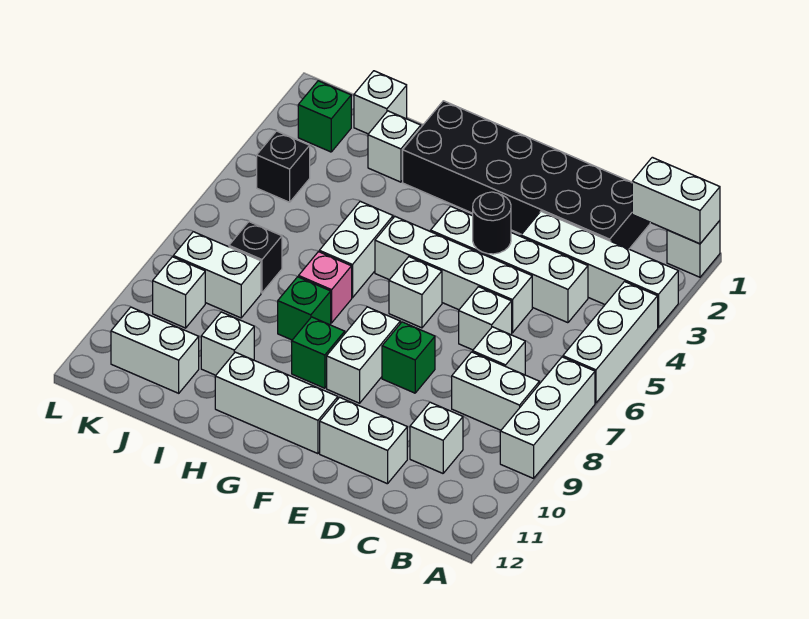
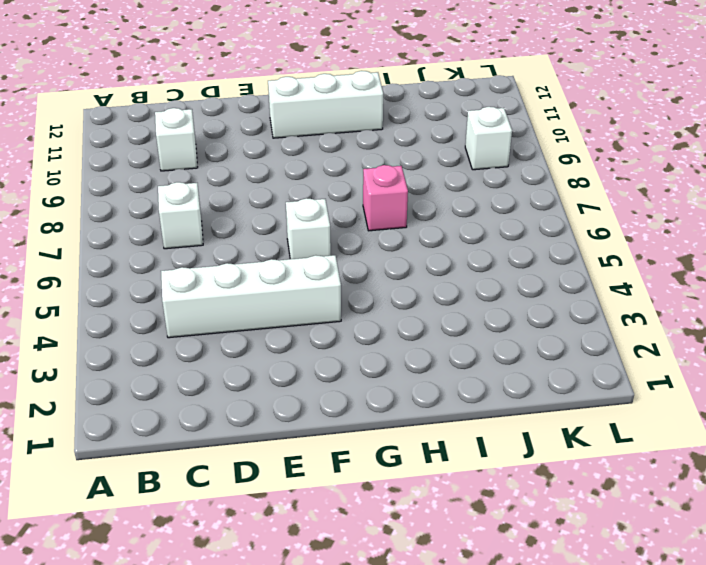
none -> white brick A1 level 1
none -> white brick A3:D3 level 1
none -> white brick A4:A6 level 1
none -> white brick A7:A9 level 1

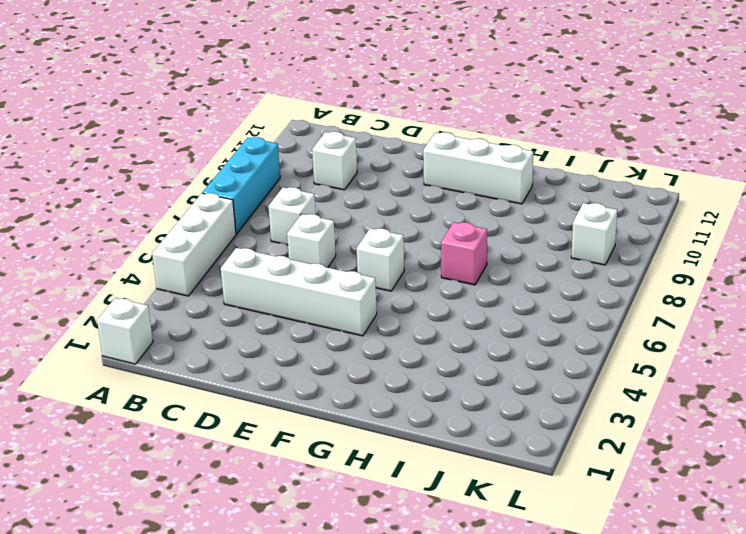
cyan brick A7:A9 level 1 -> white brick A7:A9 level 1
none -> white brick A3:D3 level 1
none -> white brick B8:C8 level 1
none -> black brick C1:H2 level 1
none -> white brick D5:G5 level 1

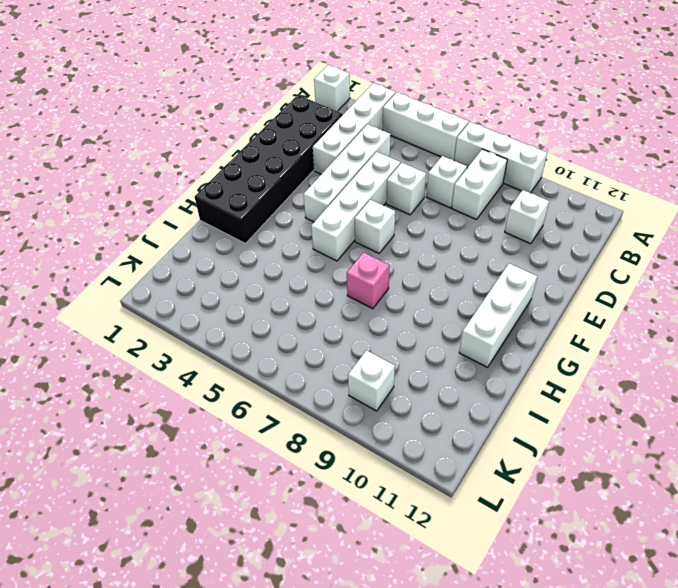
none -> white brick D11:E11 level 1
none -> green brick E8 level 1
none -> white brick F8:F9 level 1
none -> green brick G9 level 1

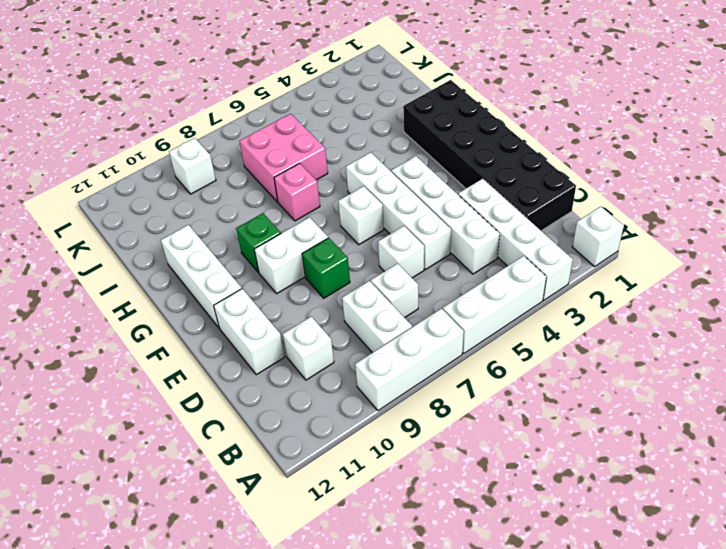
pink brick I6:J7 level 1 -> black brick J7 level 1
none -> white brick H5:H6 level 1
none -> green brick H8 level 1
none -> white brick I2 level 1
none -> white brick I10 level 1

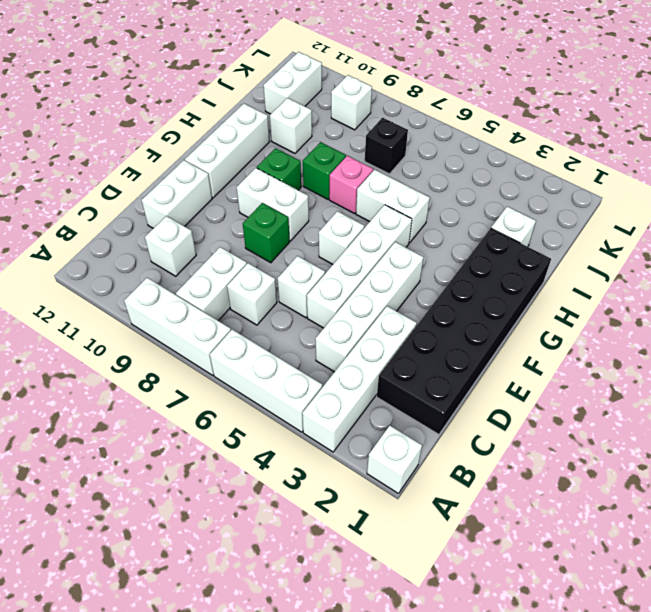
none -> white brick J1 level 1
none -> white brick J8:K8 level 1
none -> green brick K2 level 1
none -> black brick K4 level 1

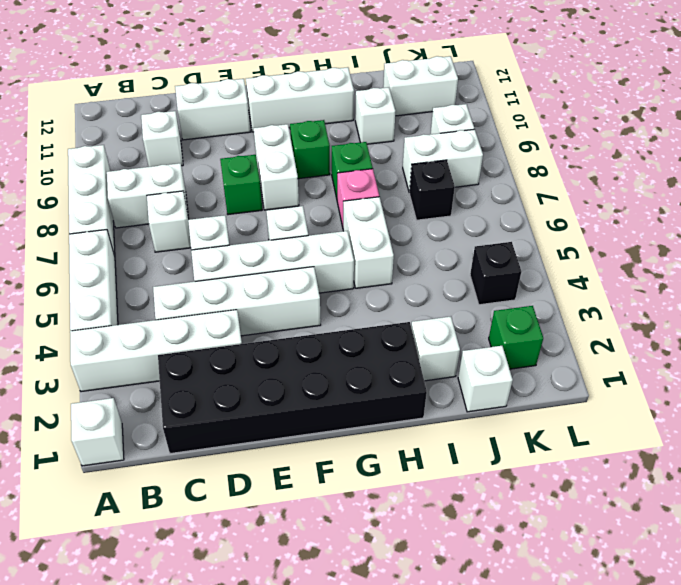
none -> white brick A1:B1 level 2
none -> black round brick E4 level 2

